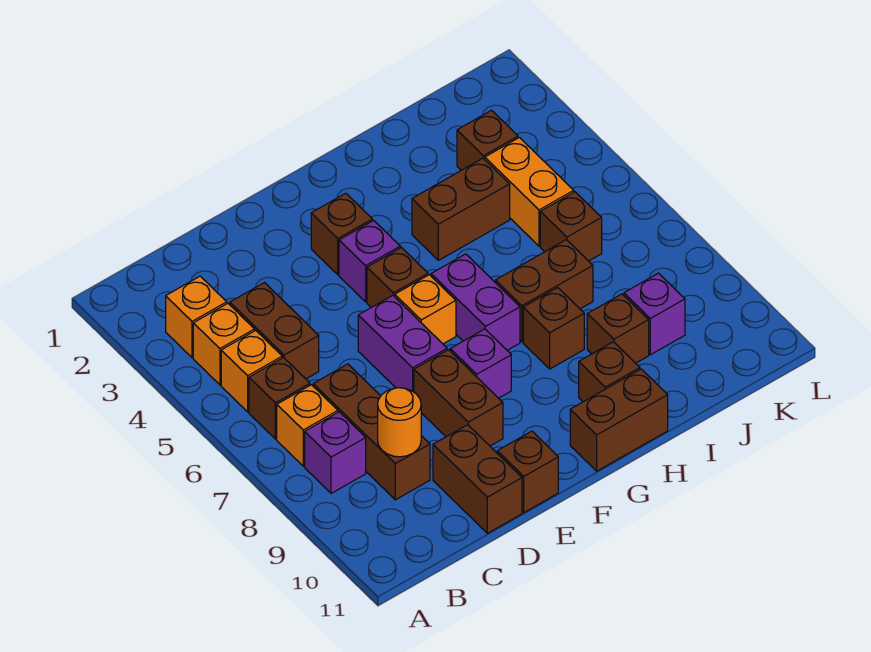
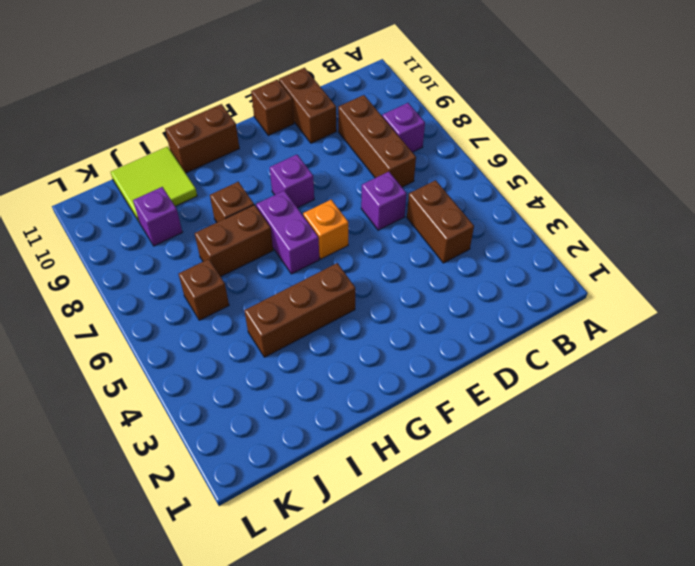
purple brick D6 level 1 -> purple brick F4 level 1
brown brick G4:I4 level 1 -> brown brick H4:I4 level 1
lime tile I10:J11 level 1 -> none
none -> orange brick B3 level 1
none -> orange brick B4 level 1
none -> orange brick B5 level 1

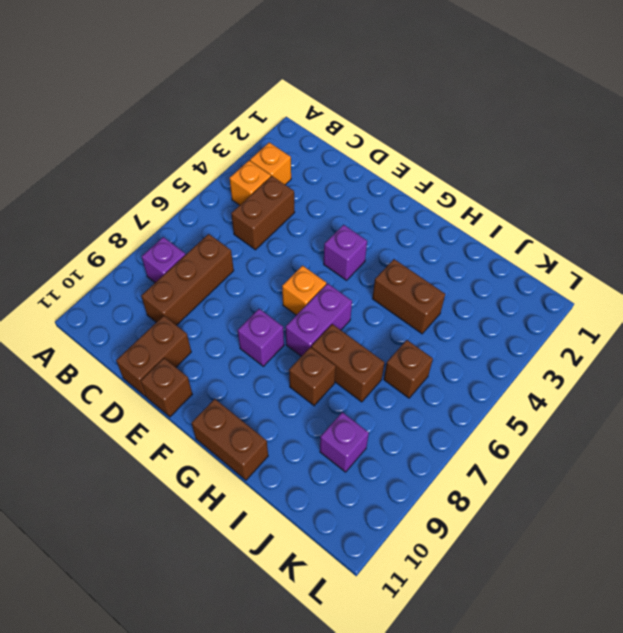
none -> orange brick B5 level 1
none -> brown brick B6 level 1
none -> orange brick B7 level 1

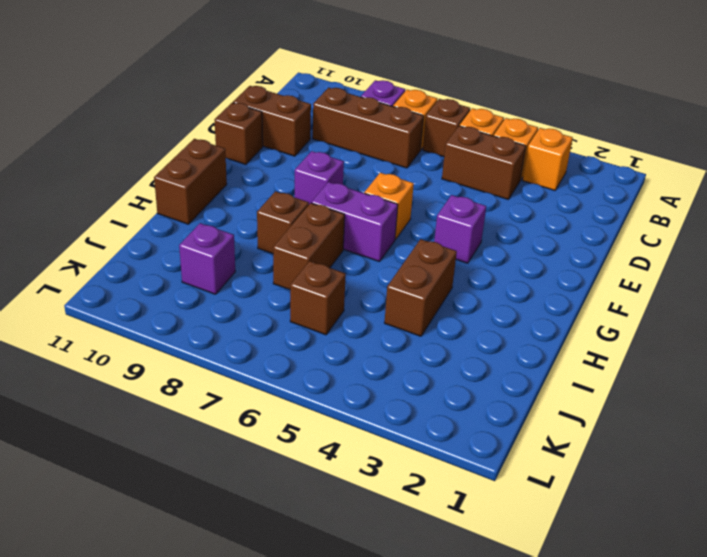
none -> purple brick E6:E7 level 1
none -> brown brick E8:E9 level 1
none -> brown brick F3 level 1

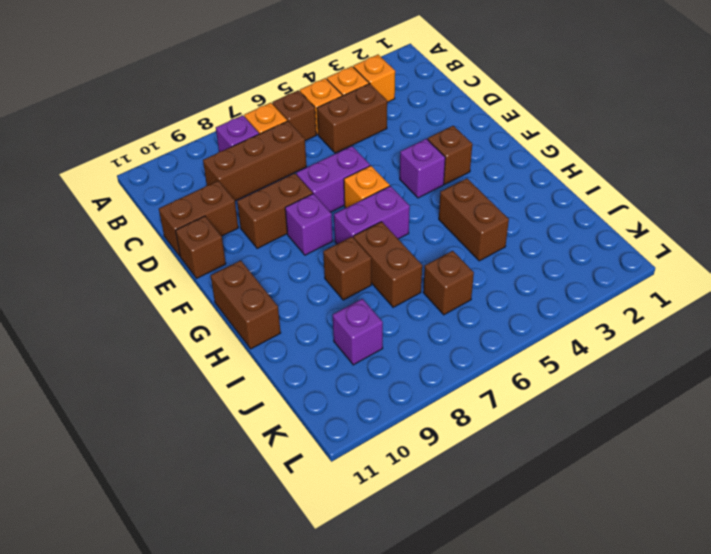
none -> brown brick F5 level 1
none -> brown brick H10 level 1
none -> brown brick I9 level 1

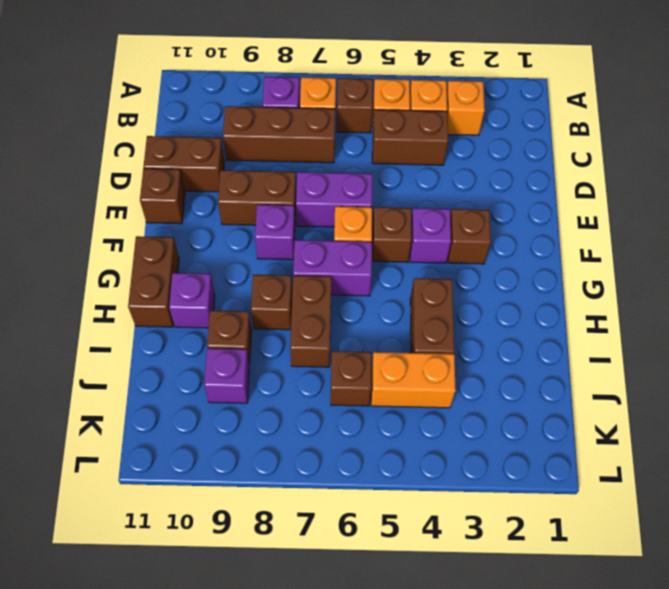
purple brick H10 level 1 -> brown brick H10 level 1
none -> brown brick J3 level 1
none -> orange round brick C9 level 2

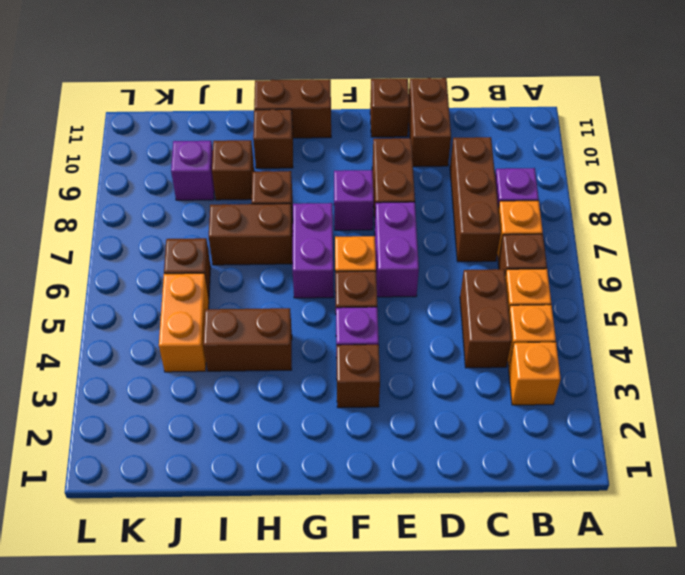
none -> brown brick J3 level 1
none -> orange round brick C9 level 2

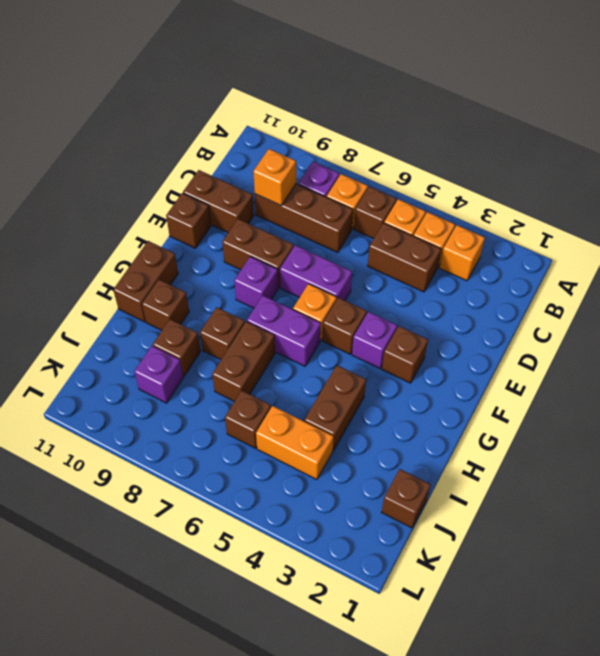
orange brick C9 level 2 -> orange round brick C9 level 2
brown brick J1 level 1 -> brown brick J3 level 1

